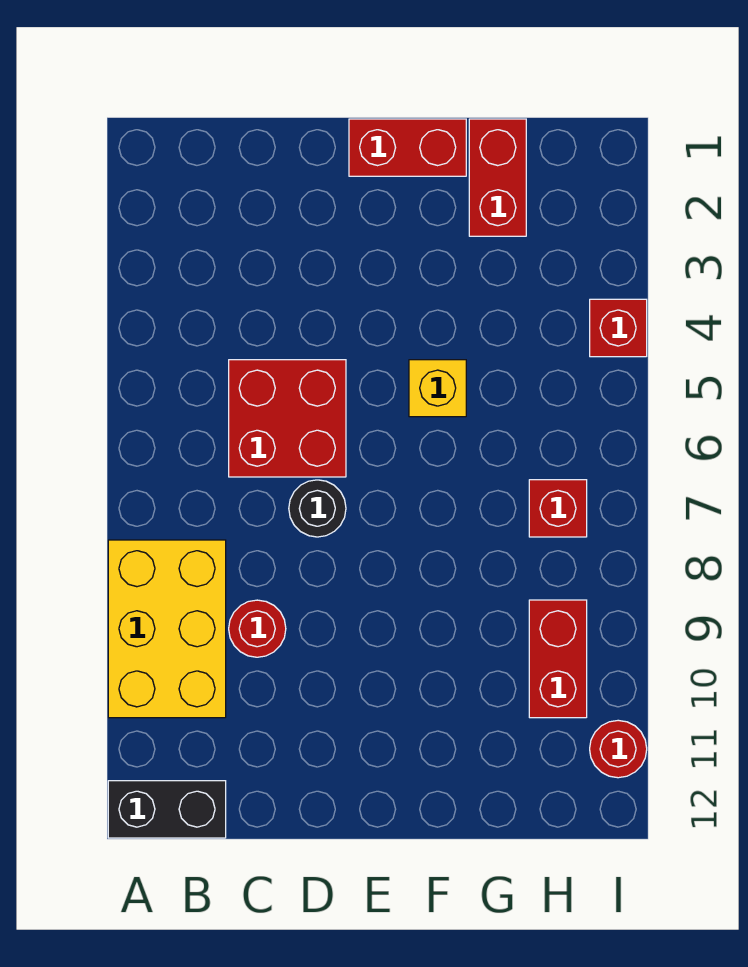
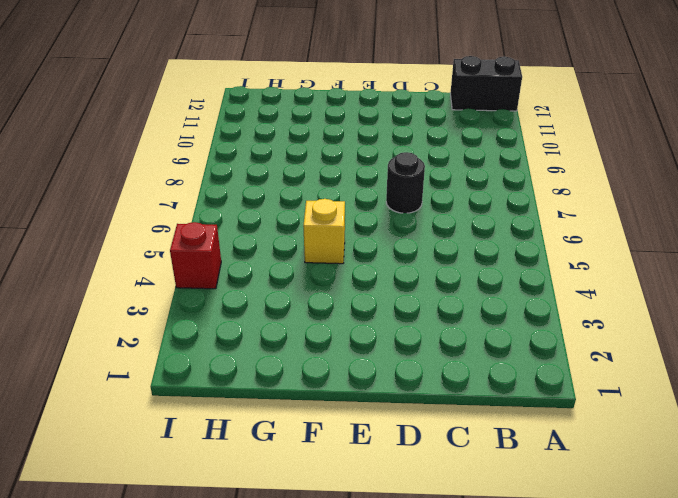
none -> yellow brick A8:B10 level 1
none -> red brick C5:D6 level 1
none -> red round brick C9 level 1

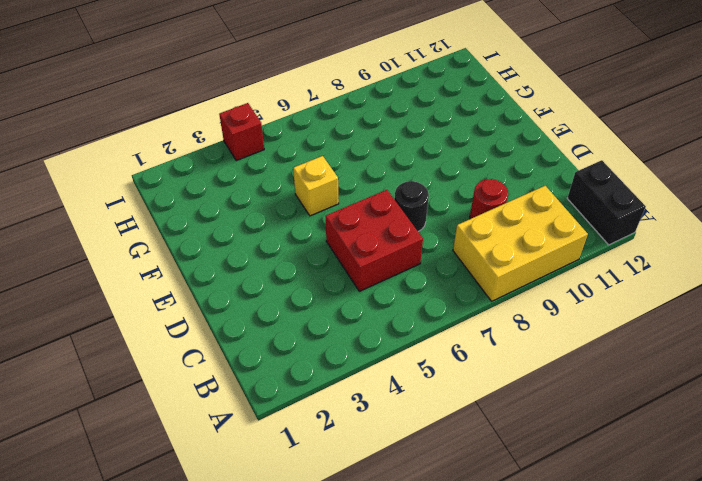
none -> red brick E1:F1 level 1
none -> red brick G1:G2 level 1
none -> red brick H7 level 1

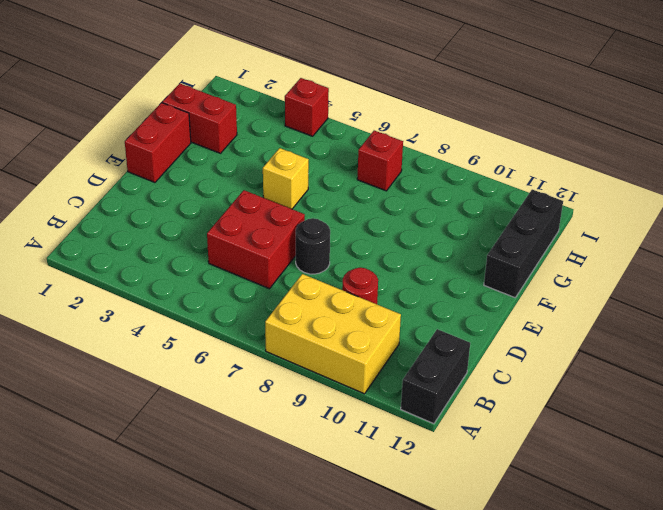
black brick F12:H12 level 1 -> none
none -> red brick H9:H10 level 1
none -> red round brick I11 level 1

